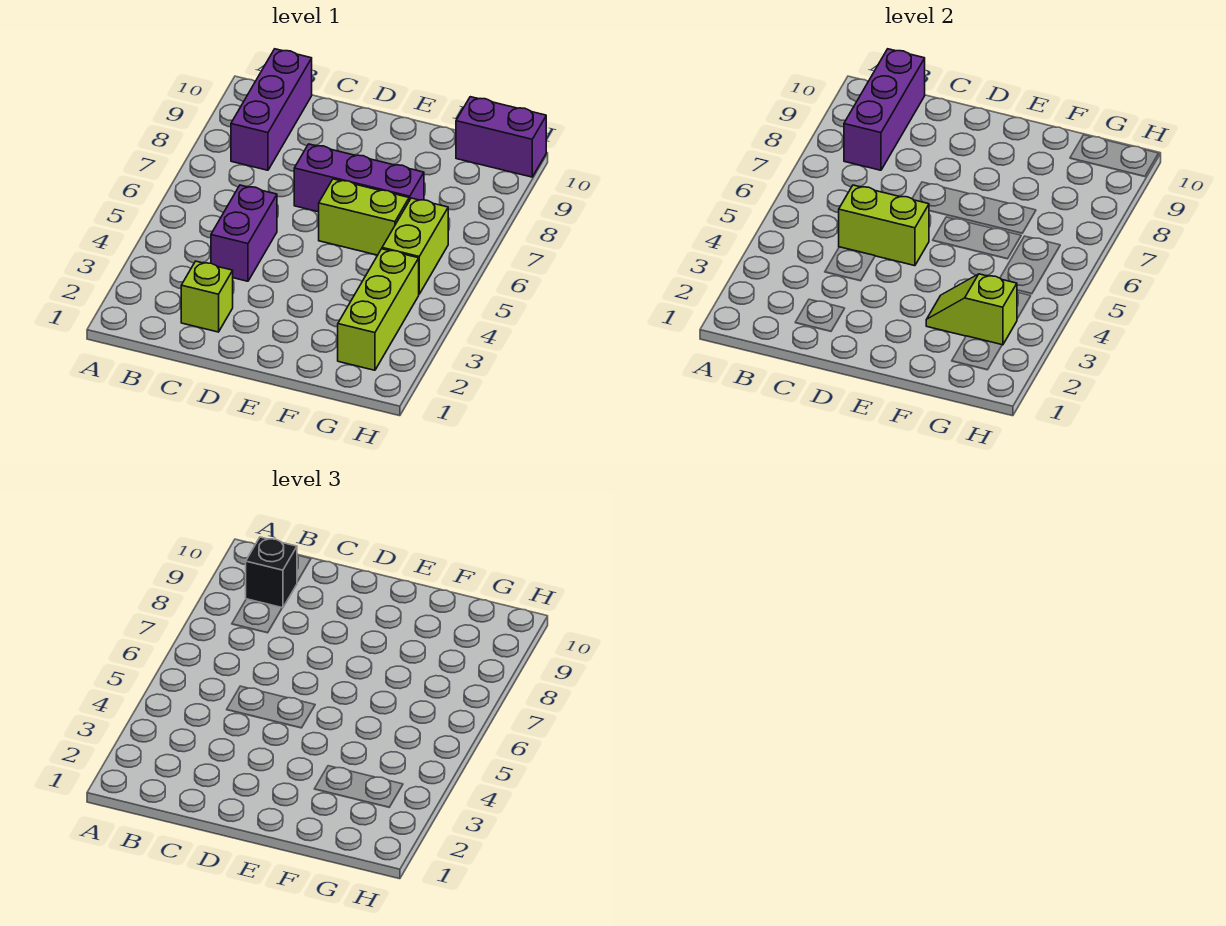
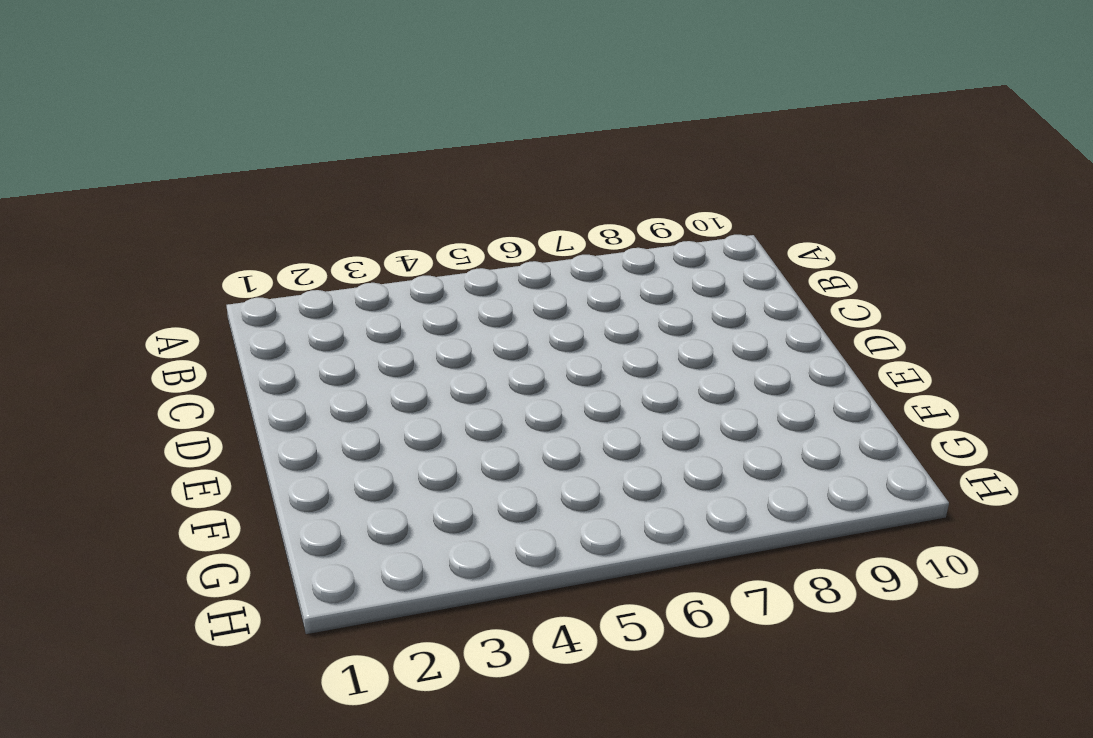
none -> purple brick B8:B10 level 1
none -> lime brick C2 level 1
none -> purple brick C4:C5 level 1

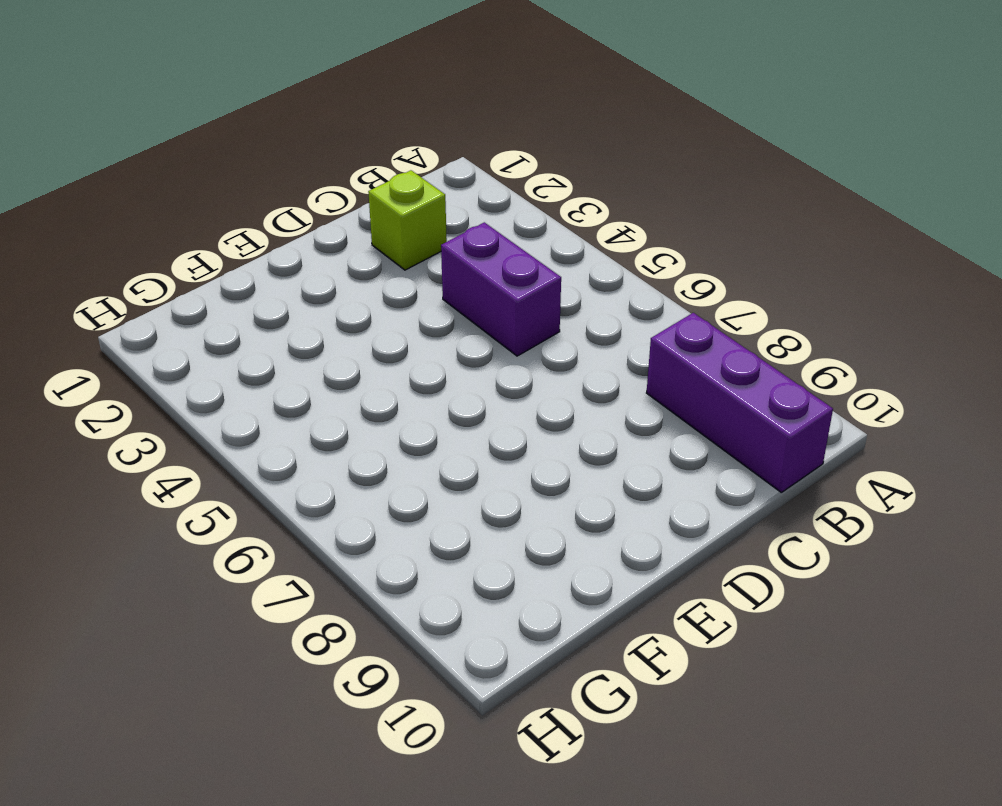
none -> purple brick D7:F7 level 1
none -> lime brick E6:F6 level 1
none -> lime brick G2:G4 level 1

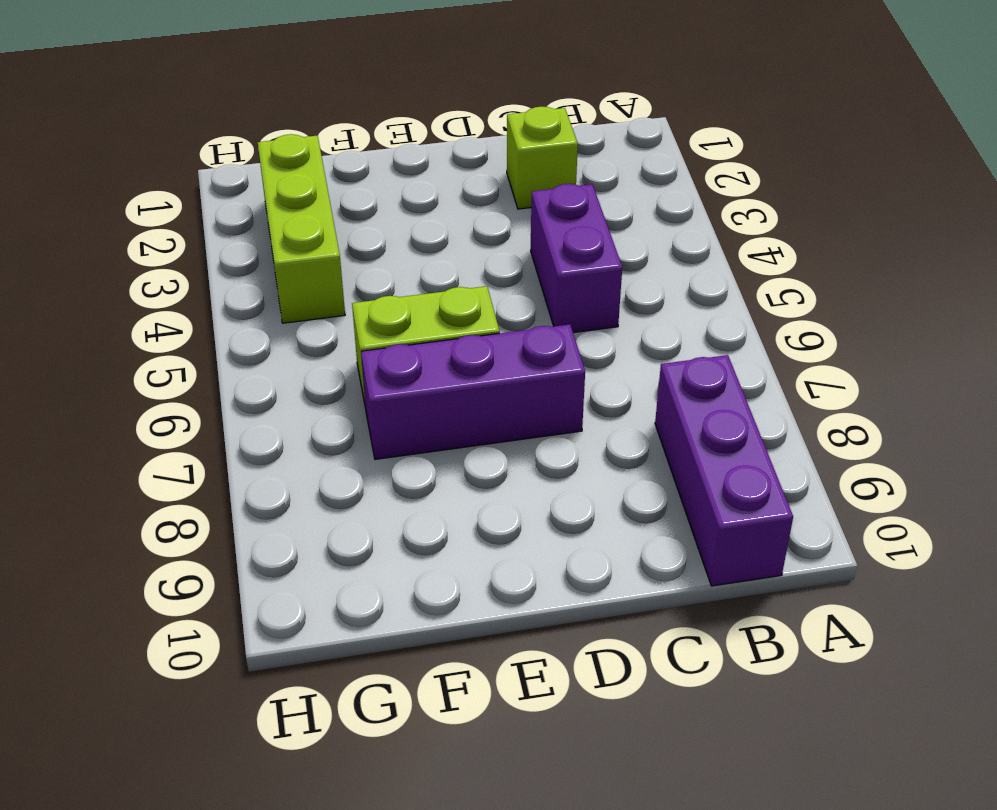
none -> lime brick G5:G6 level 1
none -> purple brick G10:H10 level 1
none -> purple brick B8:B10 level 2

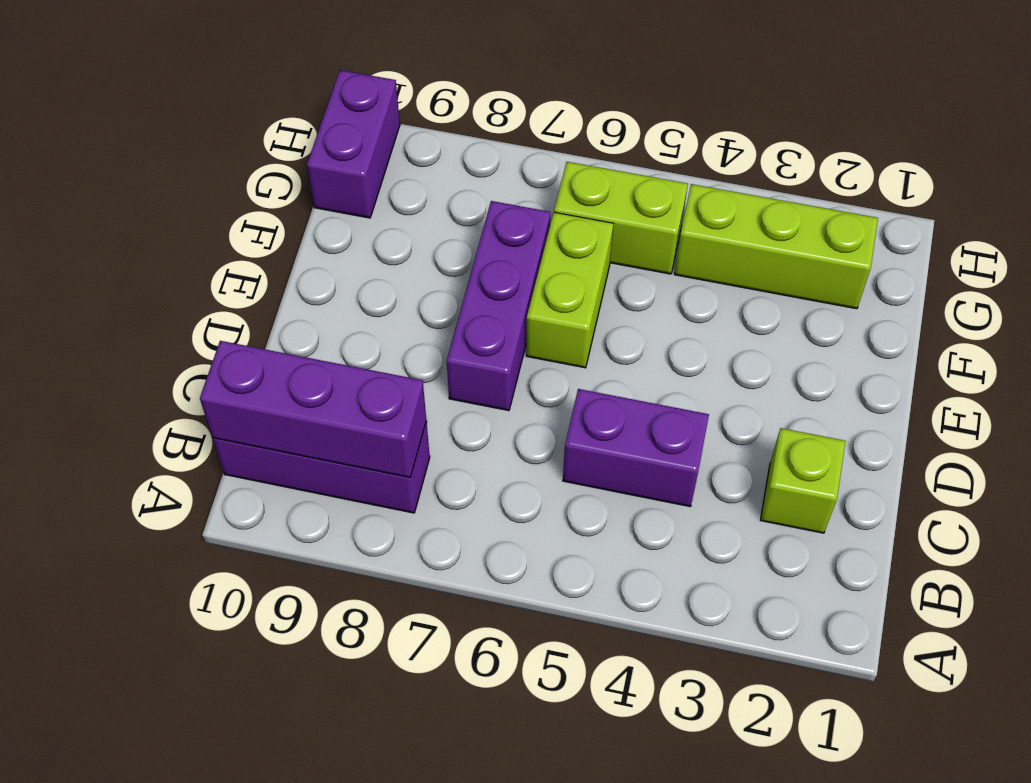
none -> lime brick C5:D5 level 2
none -> lime slope F3:G3 level 2 top G
none -> black brick B9 level 3

